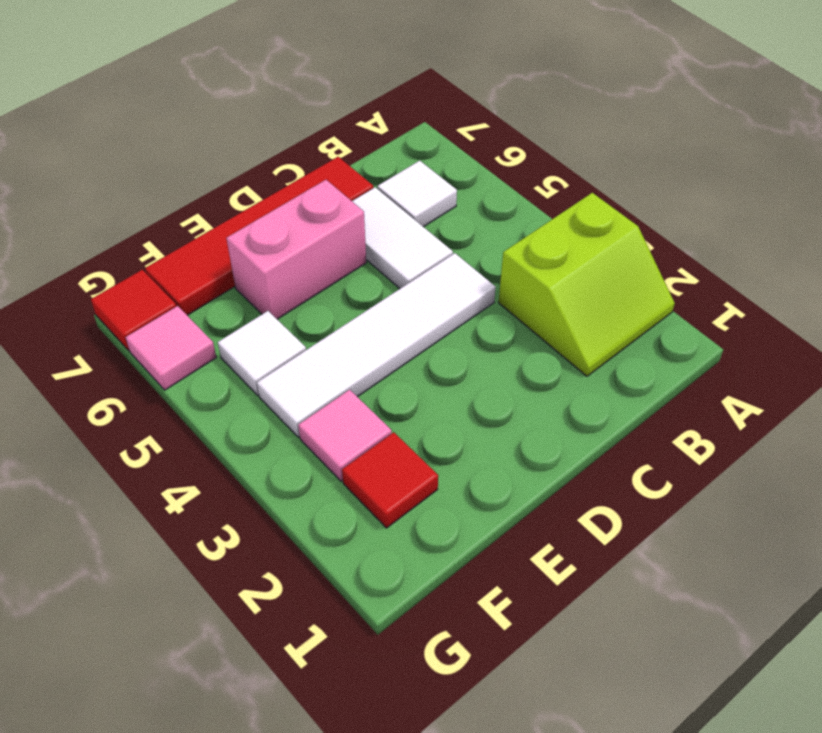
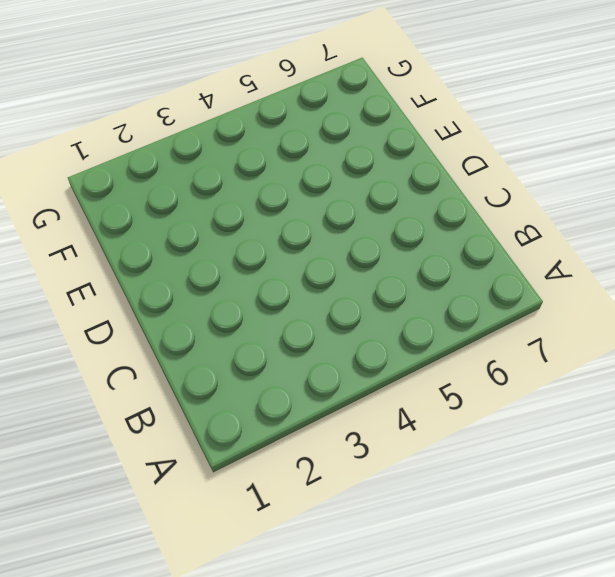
none -> lime slope A2:B3 level 1 top 3
none -> white tile B6 level 1

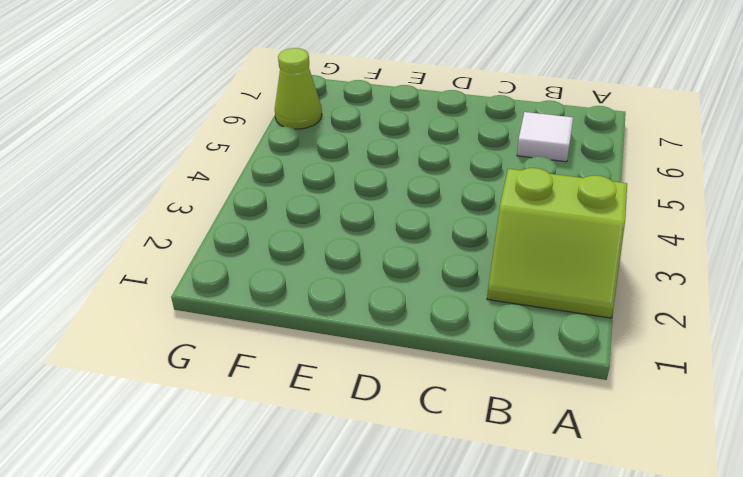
lime cone G6 level 1 -> pink tile G6 level 1
none -> white tile C4:F4 level 1
none -> white tile C5:C6 level 1

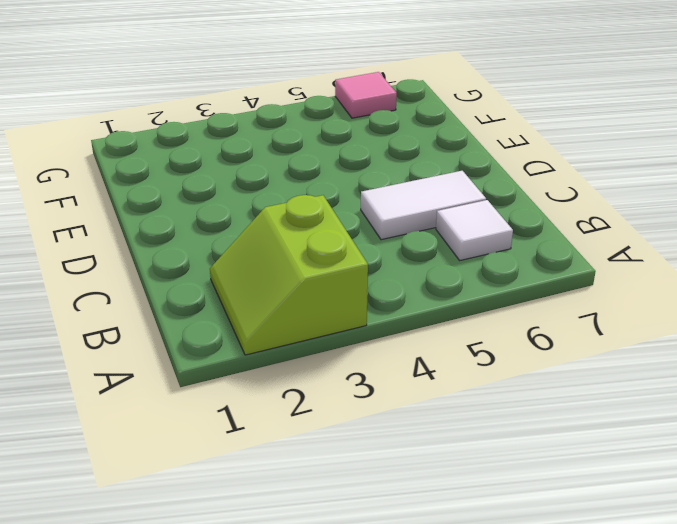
none -> white tile C4:F4 level 1
none -> red tile C7:F7 level 1

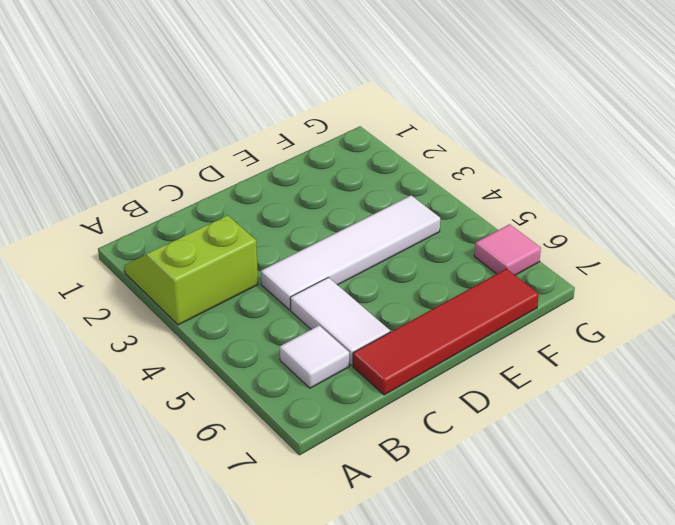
none -> pink brick D6:E6 level 1
none -> red tile F2 level 1

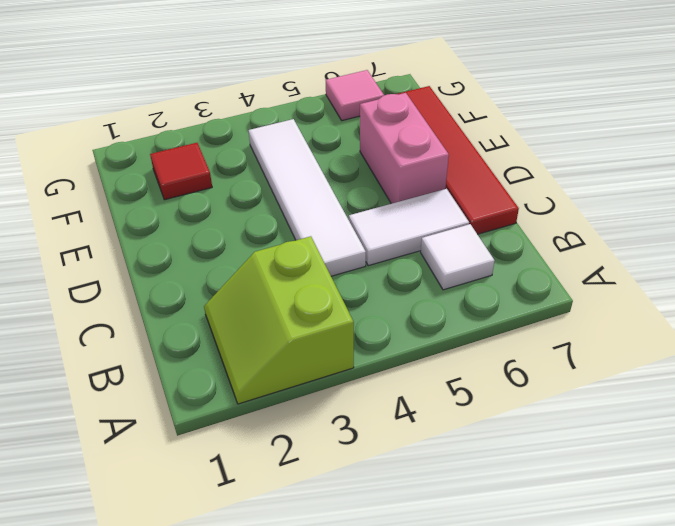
none -> pink tile F3 level 1
none -> white tile F5 level 1

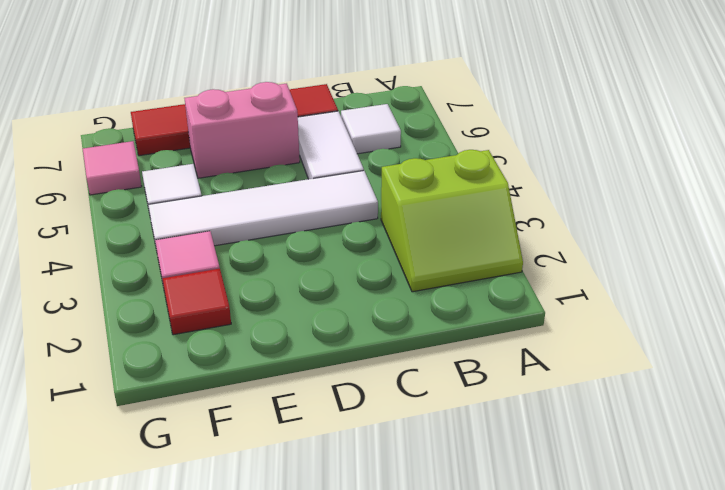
none -> red tile G7 level 1

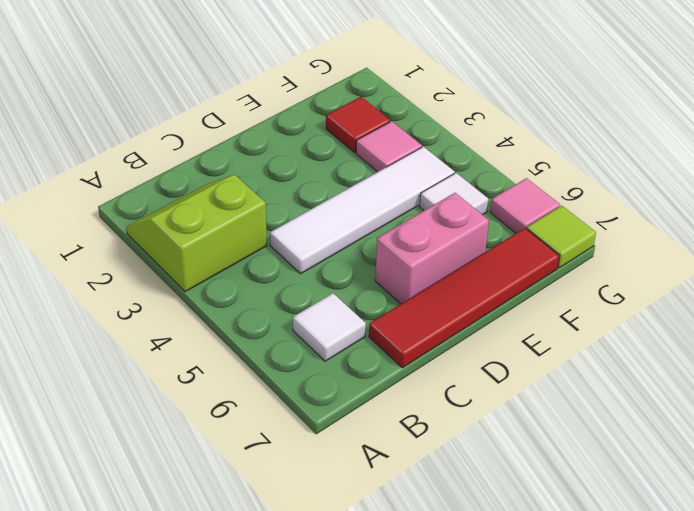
lime tile G7 level 1 -> red tile G7 level 1
none -> white tile C5:C6 level 1

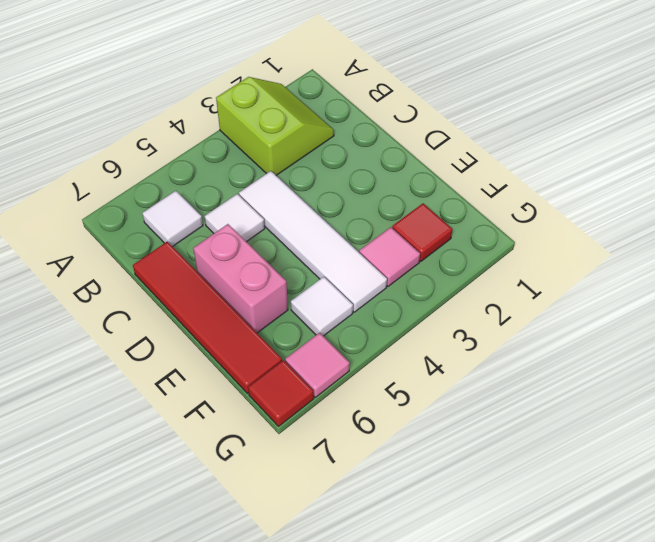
white tile C5 level 1 -> white tile C5:C6 level 1

